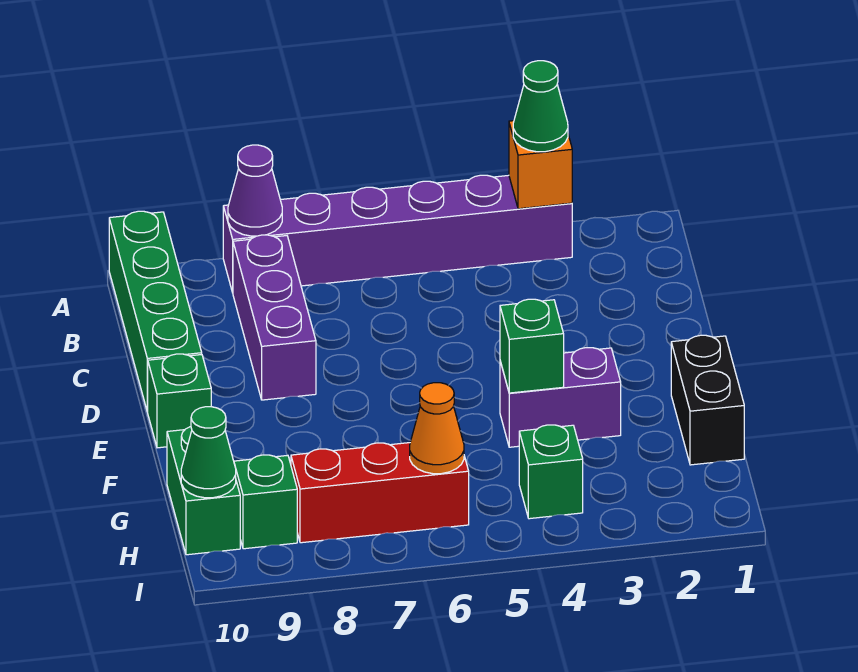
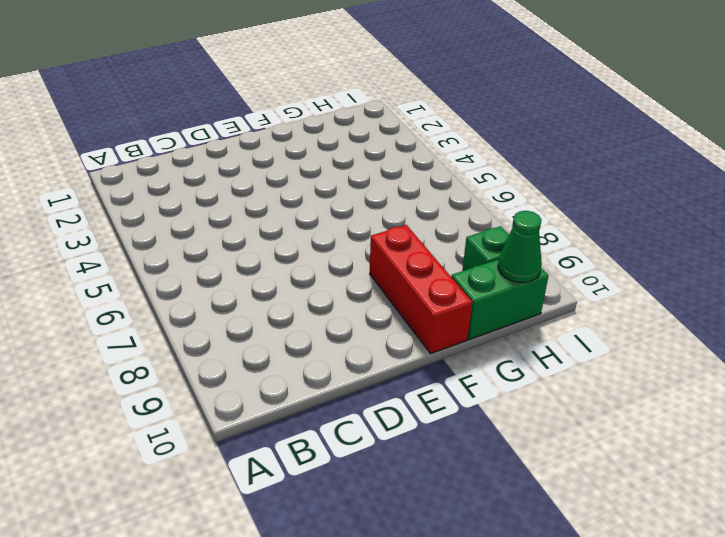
red brick F8:F10 level 1 -> red brick H6:H8 level 1
none -> purple brick A3:A8 level 1
none -> green brick A10:D10 level 1
none -> purple brick B8:D8 level 1

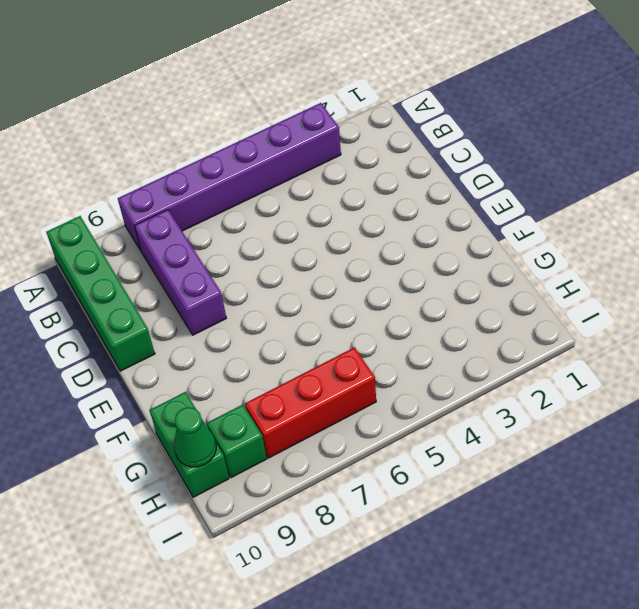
none -> green brick E10 level 1
none -> black brick F1:G1 level 1
none -> purple brick F3:F4 level 1

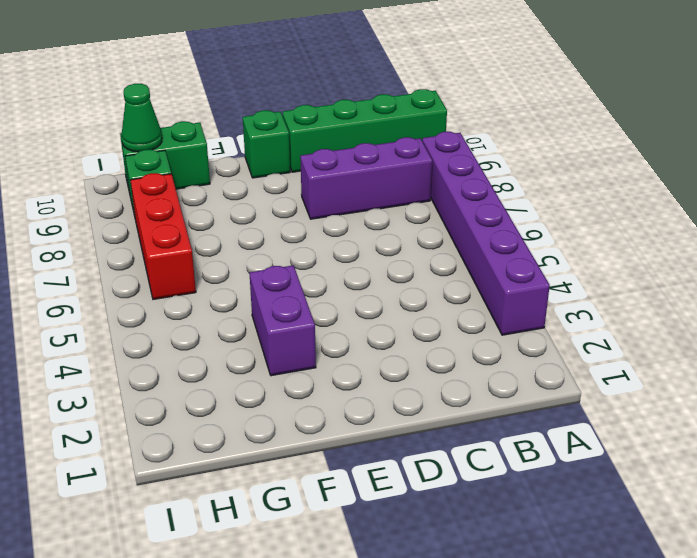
none -> black brick F1:G1 level 1
none -> green brick H4 level 1
none -> orange brick A3 level 2

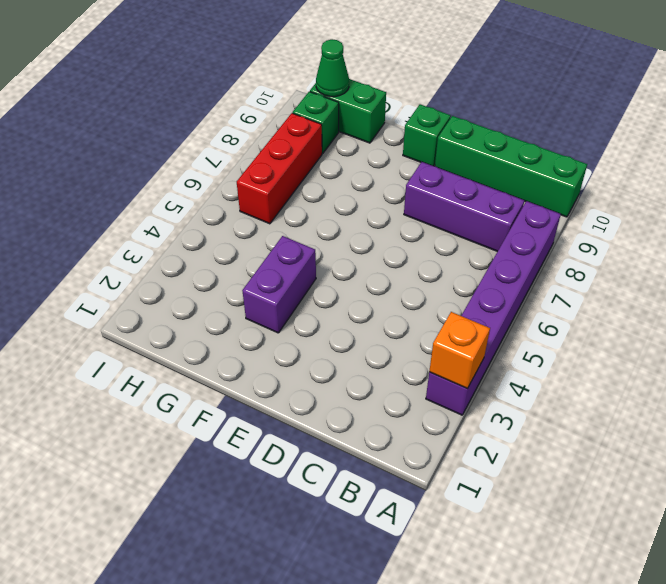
none -> black brick F1:G1 level 1
none -> green brick H4 level 1
none -> purple cone A8 level 2

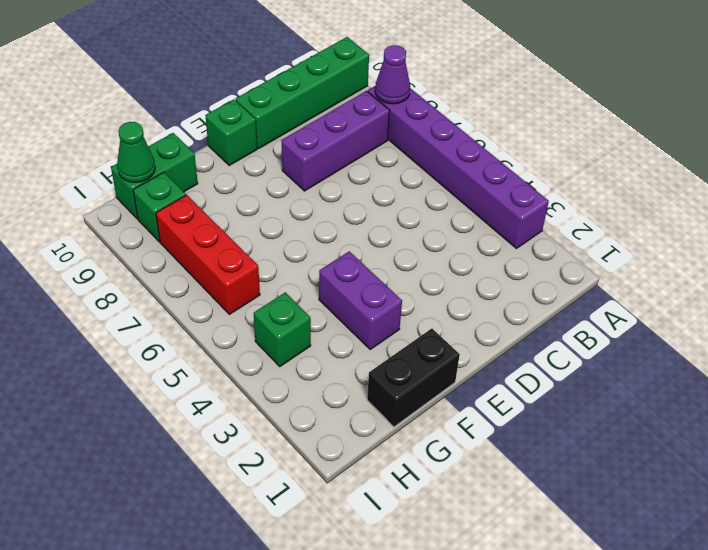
none -> orange brick A3 level 2
none -> green brick F4 level 2
none -> orange cone H6 level 2

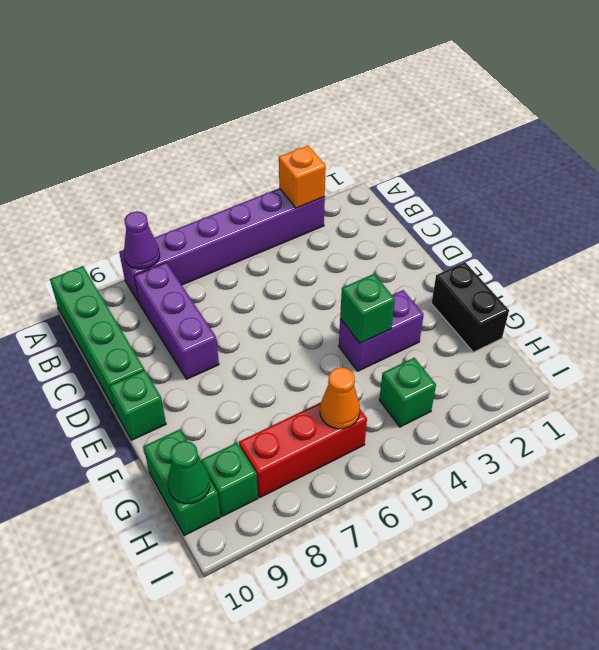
none -> green cone A3 level 3

